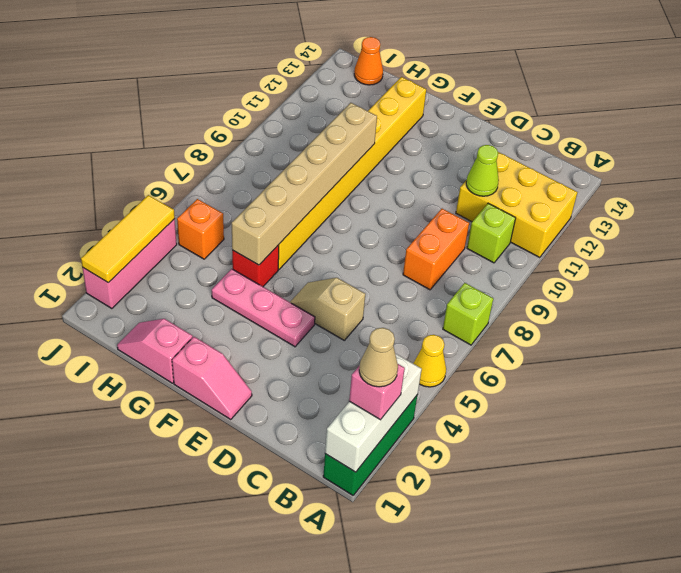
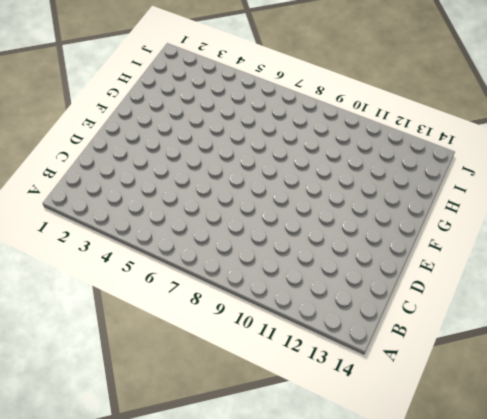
none -> green brick A1:A3 level 1
none -> yellow cone A5 level 1
none -> lime brick A7 level 1

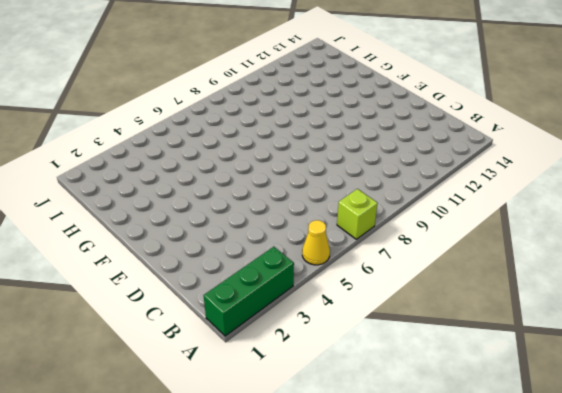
none -> yellow brick A11:C12 level 1
none -> lime brick B10 level 1
none -> orange brick C8:C9 level 1

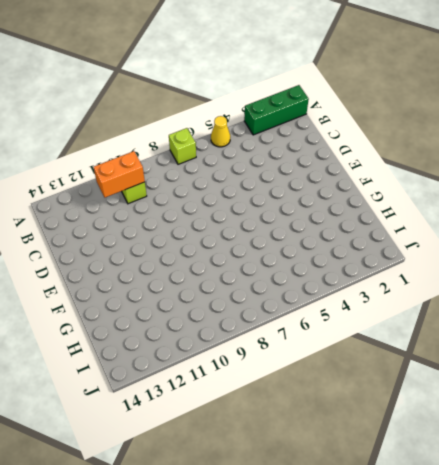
orange brick B10:B11 level 2 -> orange brick C8:C9 level 1
none -> yellow brick A11:C12 level 1
none -> tan slope D5:E5 level 1 top D
none -> pink slope E1:F1 level 1 top F

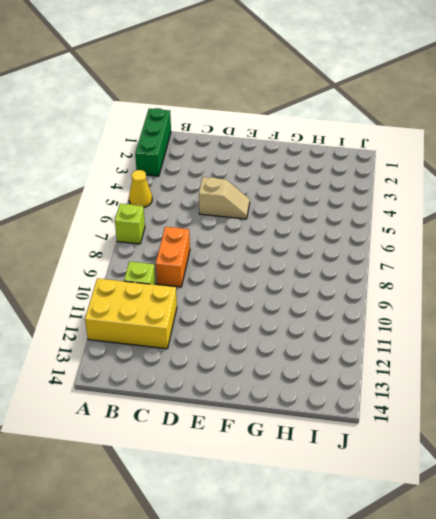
none -> pink slope E1:F1 level 1 top F
none -> pink plate E4:G4 level 1
none -> pink slope G1:H1 level 1 top G

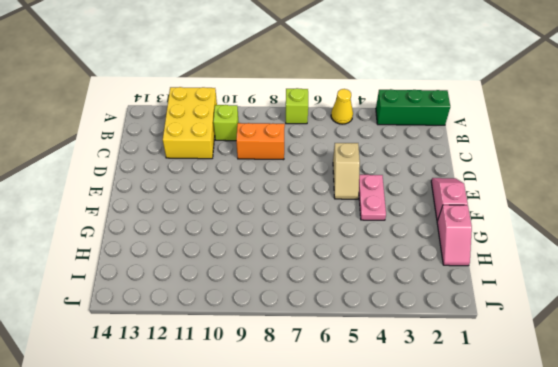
pink plate E4:F4 level 1 -> pink plate E4:G4 level 1
none -> red brick G5 level 1
none -> yellow brick G6:G13 level 1
none -> orange brick I5 level 1

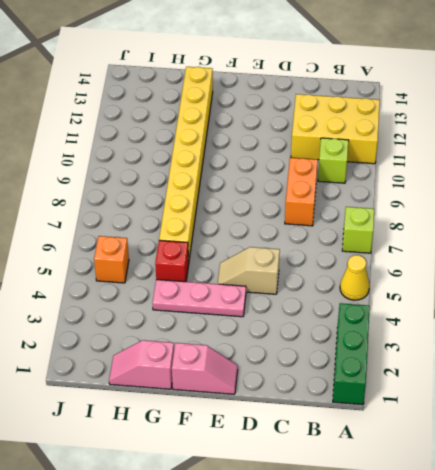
none -> orange cone I14 level 1
none -> pink brick J2:J4 level 1
none -> white brick A1:A3 level 2

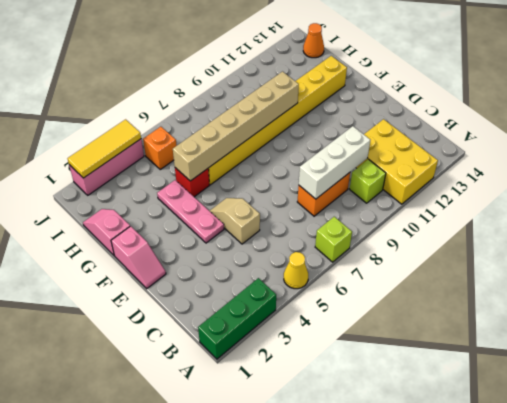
white brick C8:C10 level 2 -> white brick A1:A3 level 2
none -> lime cone C11 level 2
none -> pink brick A2 level 3
none -> tan cone A2 level 4

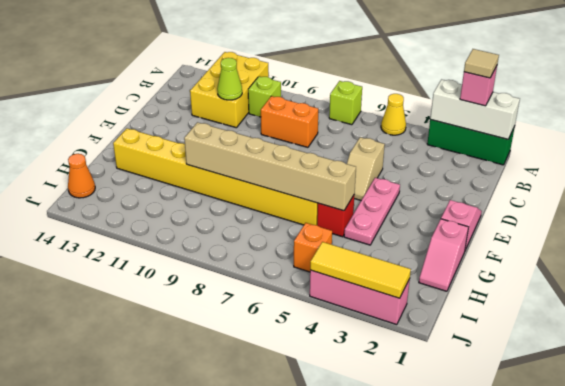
tan tile A2 level 4 -> tan cone A2 level 4

